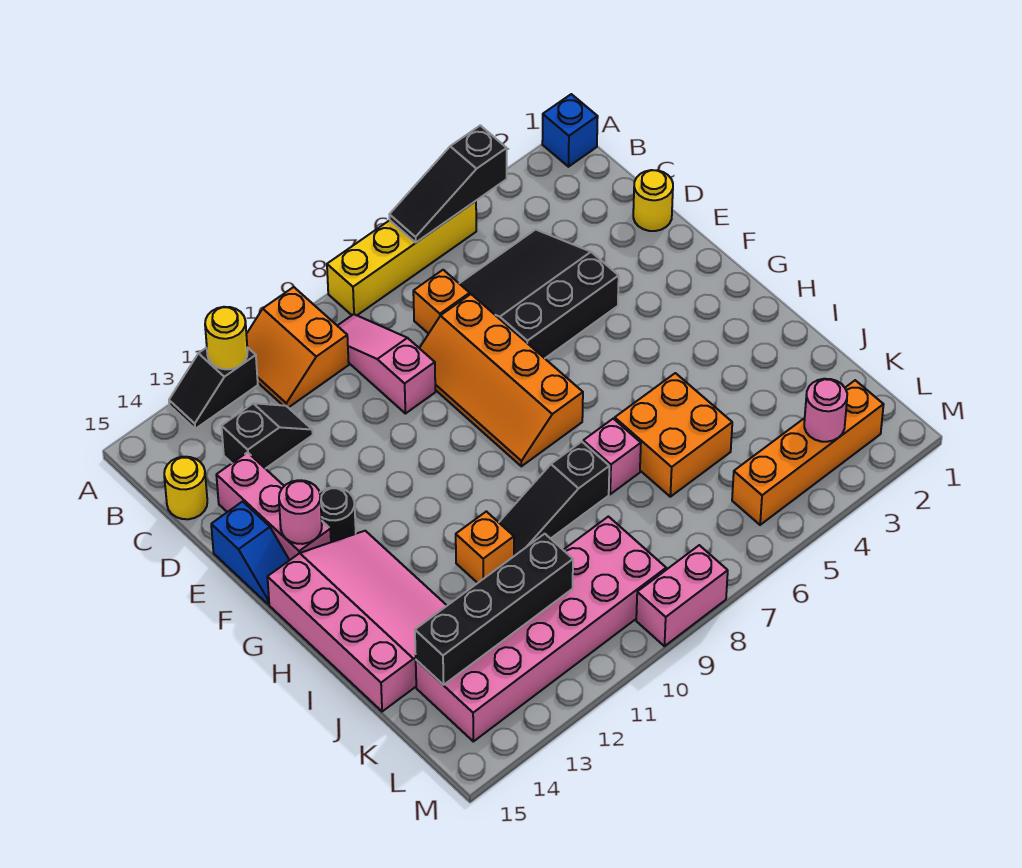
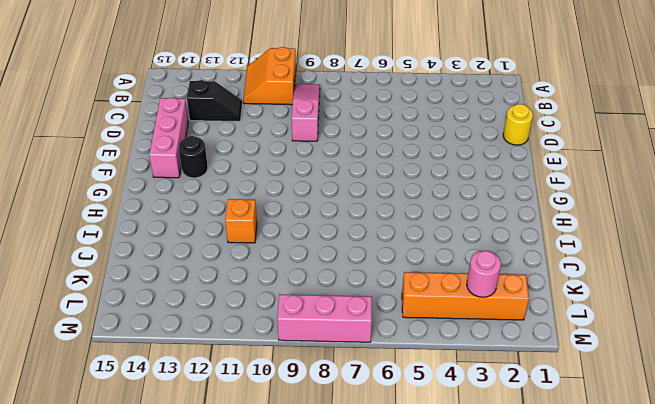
pink brick M7:M9 level 1 -> pink brick M8:M9 level 1
none -> blue brick A1 level 1
none -> yellow brick A5:A8 level 1
none -> black slope A12:A13 level 1 top 12

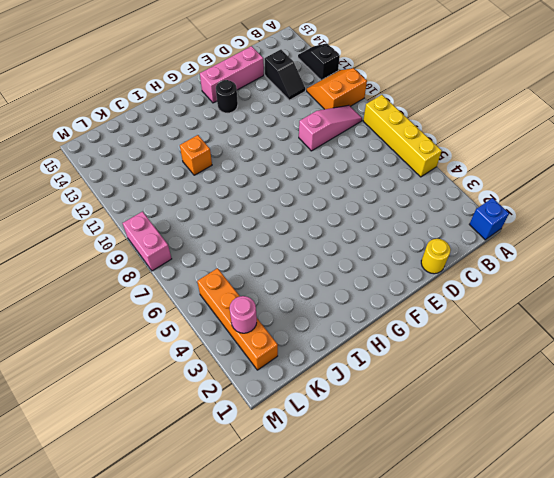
none -> black slope C4:E6 level 1 top E
none -> orange brick C7 level 1
none -> yellow round brick C15 level 1

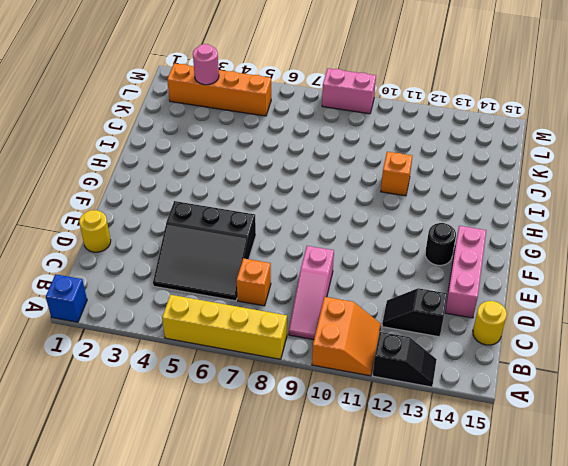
none -> orange slope D7:G8 level 1 top 7
none -> blue slope E15:F15 level 1 top E
none -> pink slope G13:J15 level 1 top 15

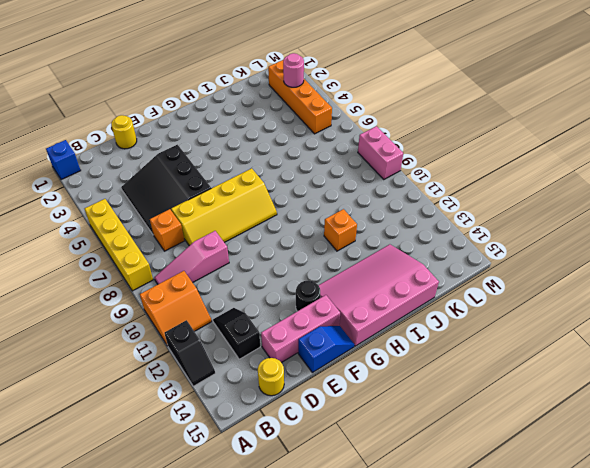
yellow slope D7:G8 level 1 top 7 -> orange slope D7:G8 level 1 top 7
none -> orange brick I5:J6 level 1
none -> pink brick I7 level 1
none -> black slope I8:I10 level 1 top 8

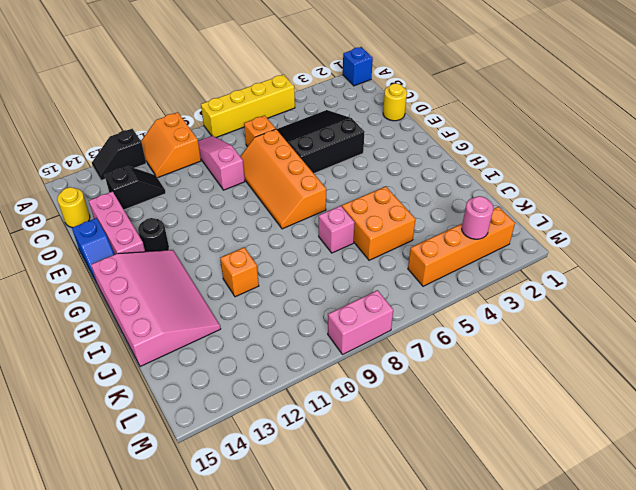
none -> black slope I8:I10 level 1 top 8
none -> pink brick K9:L14 level 1
none -> black slope A4:A6 level 2 top 4

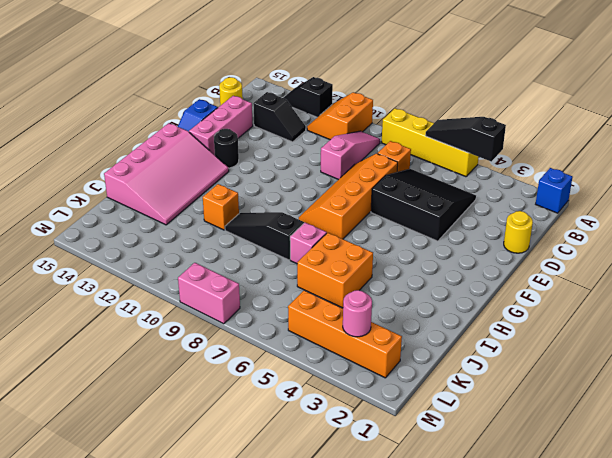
none -> pink brick K9:L14 level 1
none -> yellow round brick A12 level 2
none -> pink round brick F14 level 2

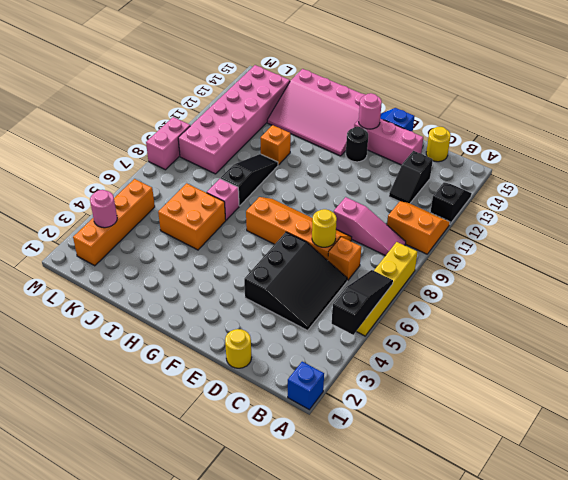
yellow round brick D7 level 2 -> yellow round brick A12 level 2
none -> black brick K11:K14 level 2

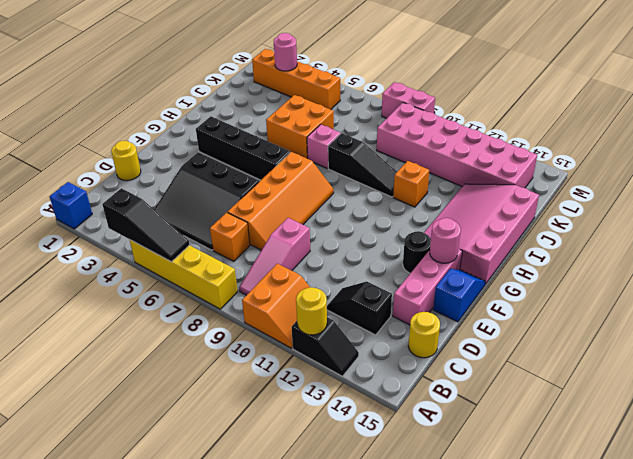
black brick G3:G6 level 1 -> black brick K11:K14 level 2

